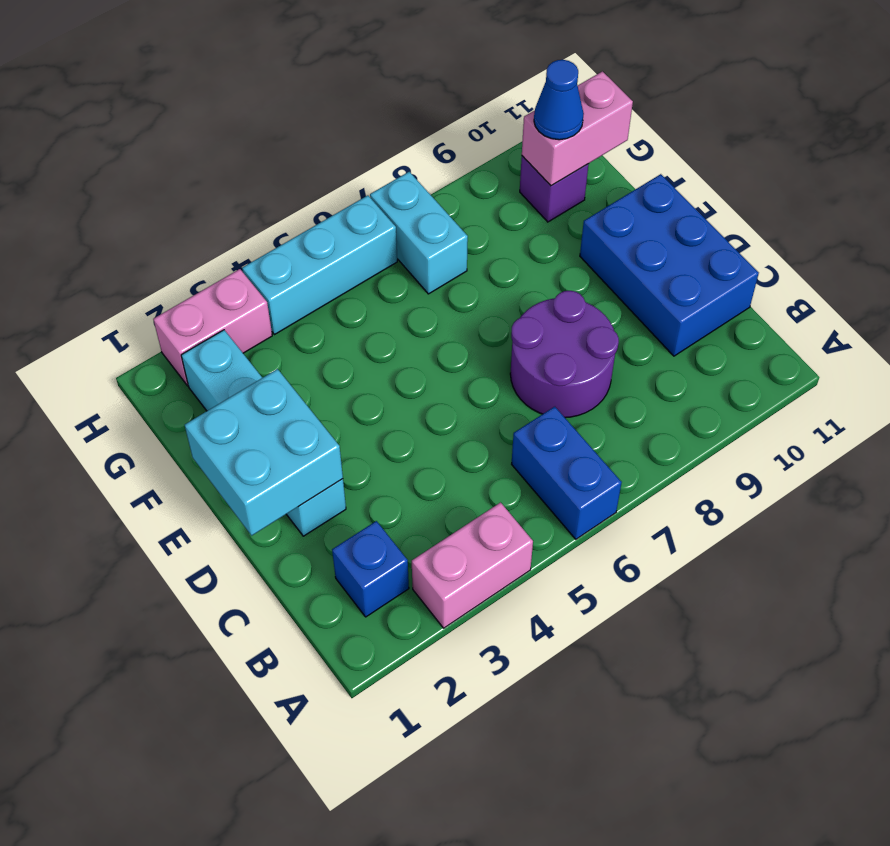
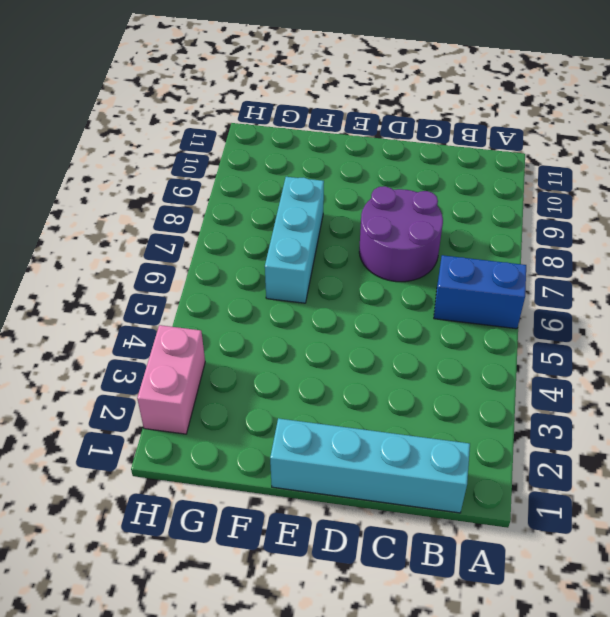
cyan brick B1:E1 level 1 -> cyan brick D2:G2 level 1
cyan brick F6:F8 level 1 -> cyan brick H4:H6 level 1
none -> pink brick A3:A4 level 1
none -> blue brick B2 level 1
none -> blue brick C10:E11 level 1

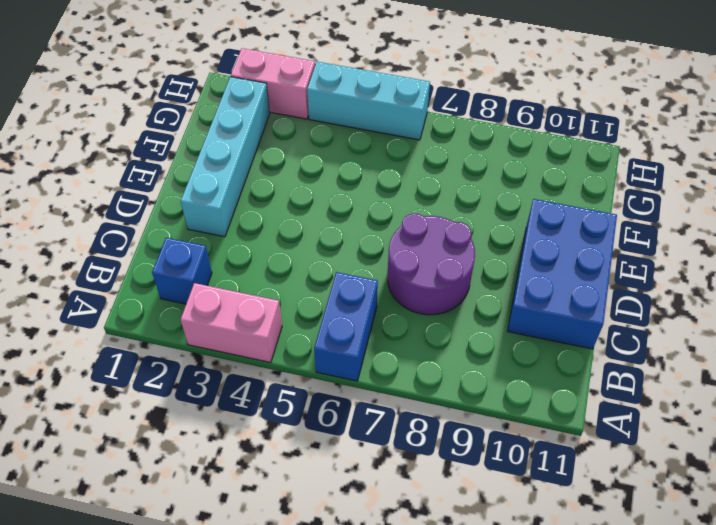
none -> cyan brick G7:H7 level 1
none -> purple brick G10 level 1
none -> cyan brick D1:E2 level 2

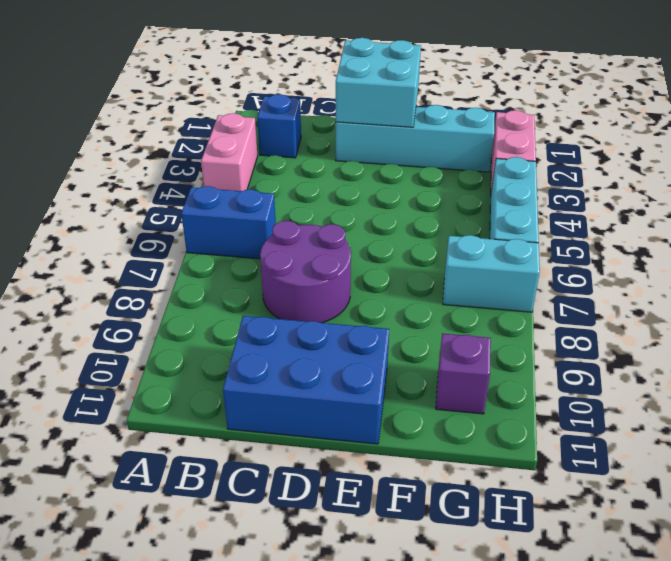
none -> pink brick G10:G11 level 2
none -> blue cone G10 level 3

